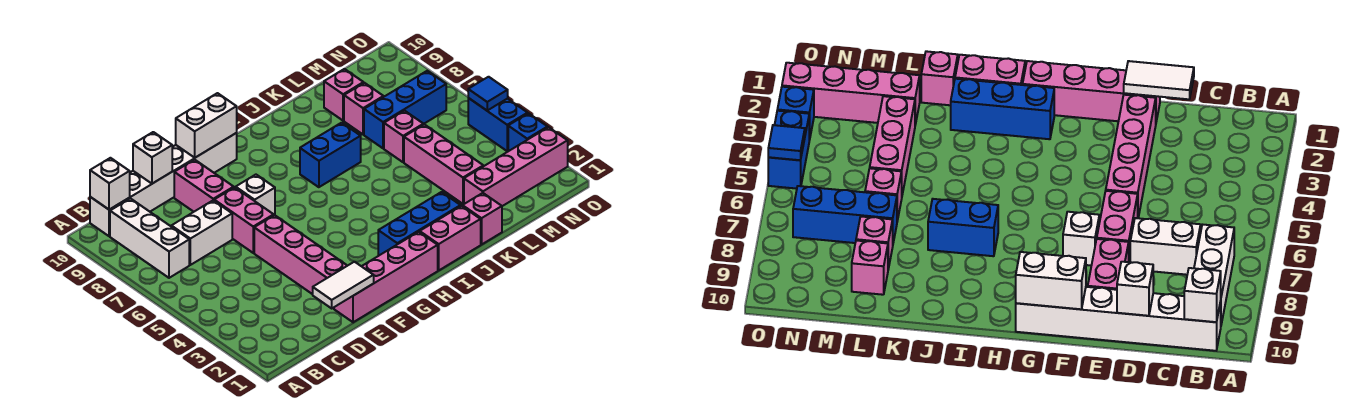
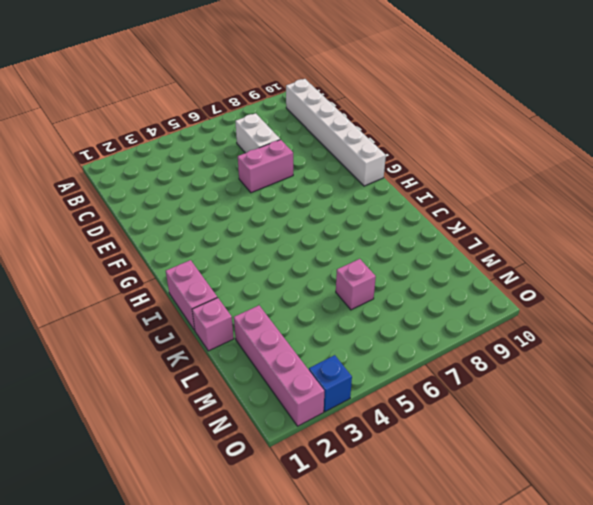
none -> white brick B7:B9 level 1
none -> pink brick E1:H1 level 1
none -> pink brick E2:E5 level 1

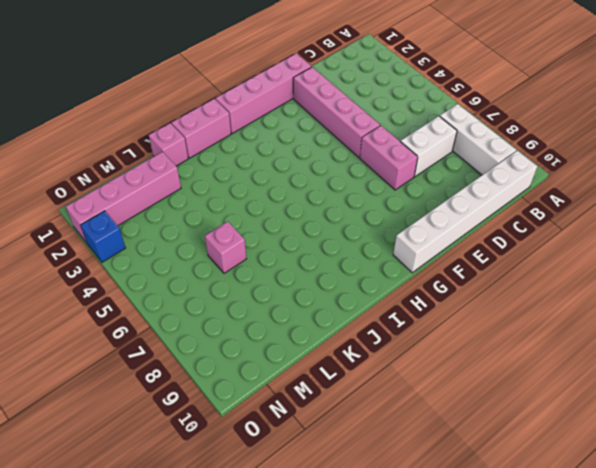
none -> pink brick E8:E9 level 1
none -> white brick F7 level 1
none -> blue brick H2:J2 level 1

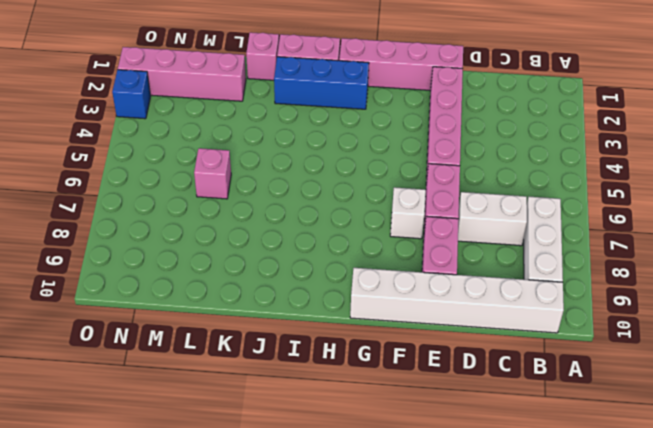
none -> blue brick I7:J7 level 1
none -> pink brick L3:L5 level 1
none -> blue brick L7:N7 level 1

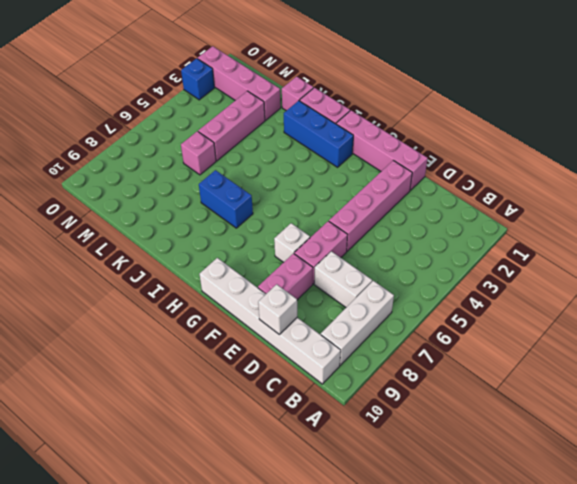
none -> blue brick L7:N7 level 1
none -> pink brick L8 level 1
none -> pink brick L9 level 1

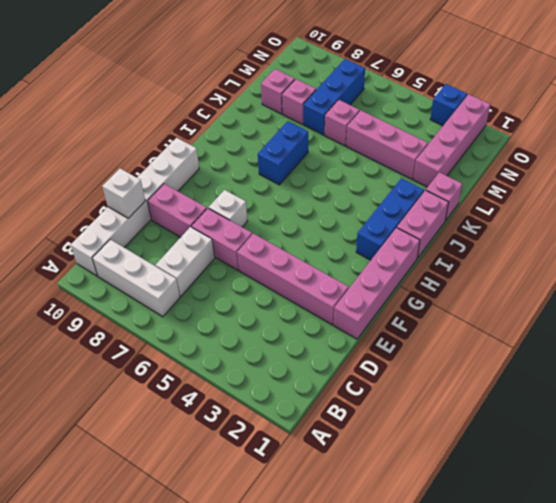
none -> blue brick O4:O5 level 1
none -> white brick B10 level 2
none -> white tile D1:E1 level 2

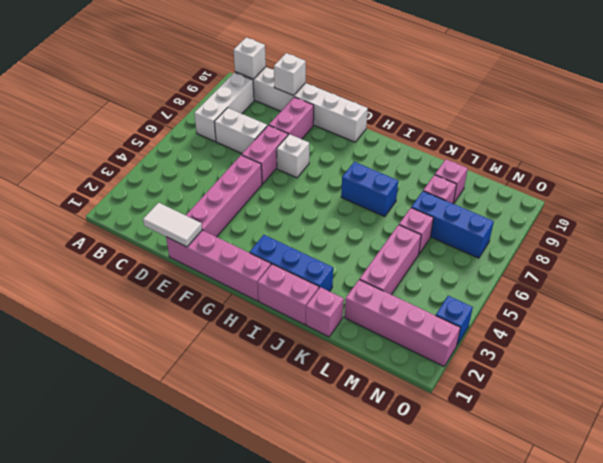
none -> blue brick O4:O5 level 1
none -> white brick F10:G10 level 2
none -> blue tile O5 level 2

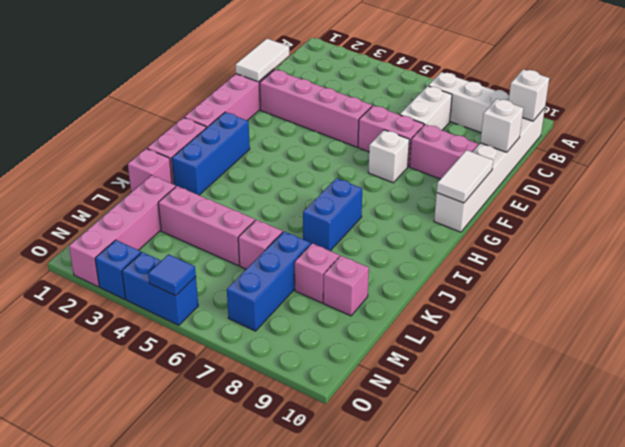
white tile F10:G10 level 2 -> white brick F10:G10 level 2

